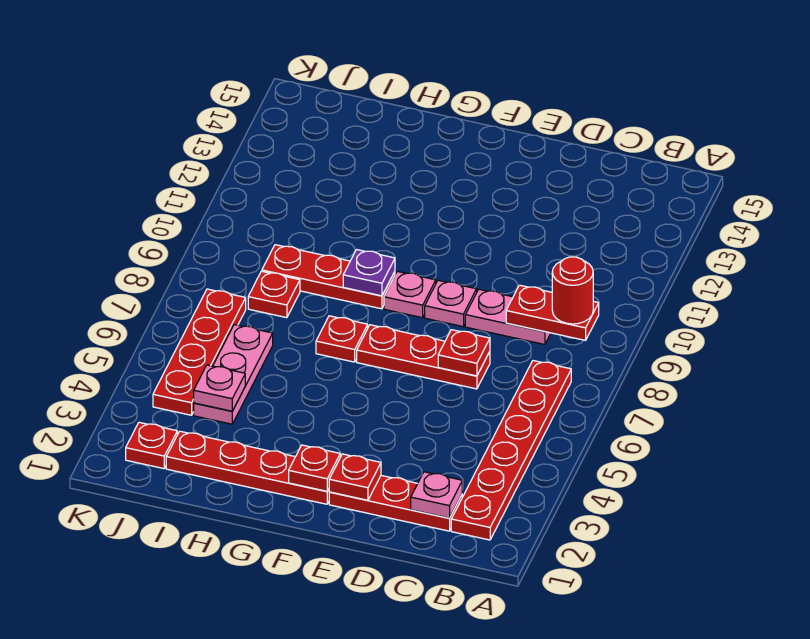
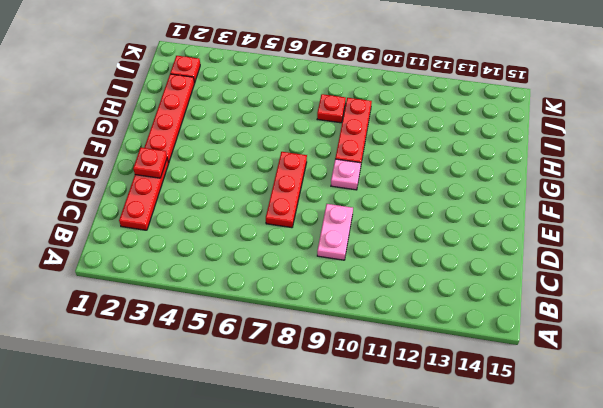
none -> red plate B2:B7 level 1
none -> pink plate E9 level 1
none -> red plate G7 level 1

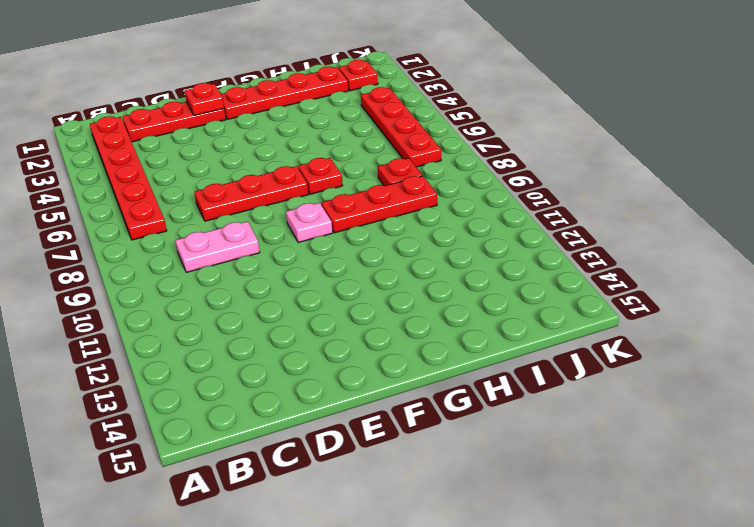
none -> pink plate E9 level 1
none -> pink plate I4:I6 level 1
none -> red plate B9:C9 level 2

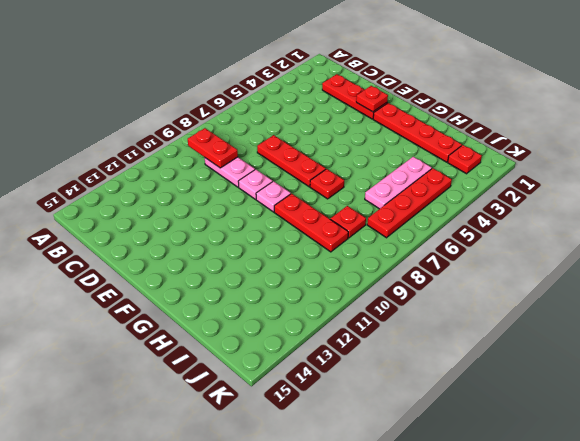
none -> red plate B2:B7 level 1
none -> pink plate C2 level 2
none -> red plate D7 level 2

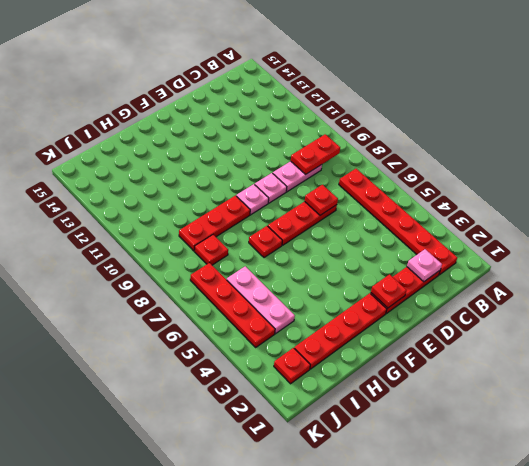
none -> red plate F2 level 2
none -> purple plate G9 level 2
none -> pink plate I4 level 2

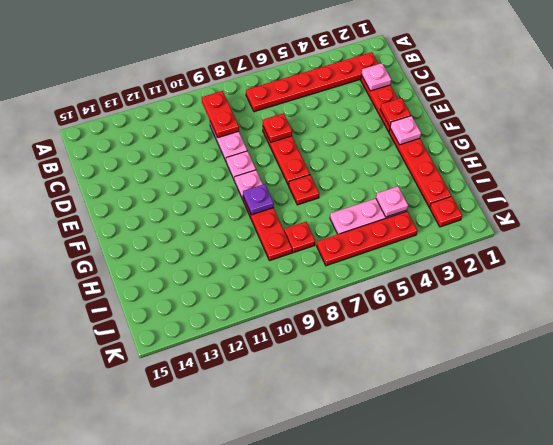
pink plate F2 level 2 -> red plate F2 level 2
none -> red round brick B9 level 3

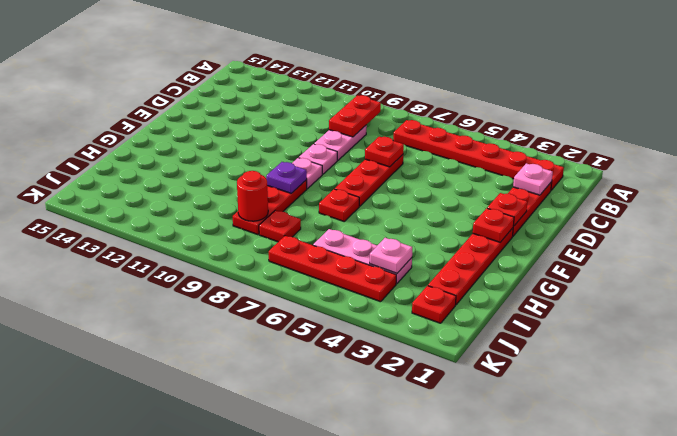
red round brick I9 level 2 -> red round brick B9 level 3

